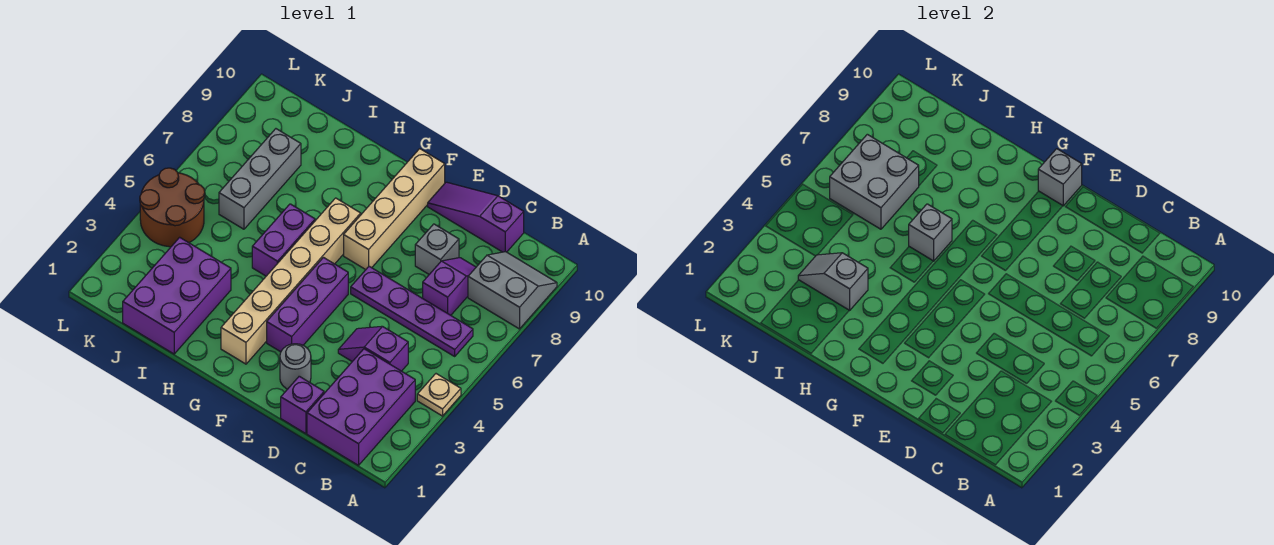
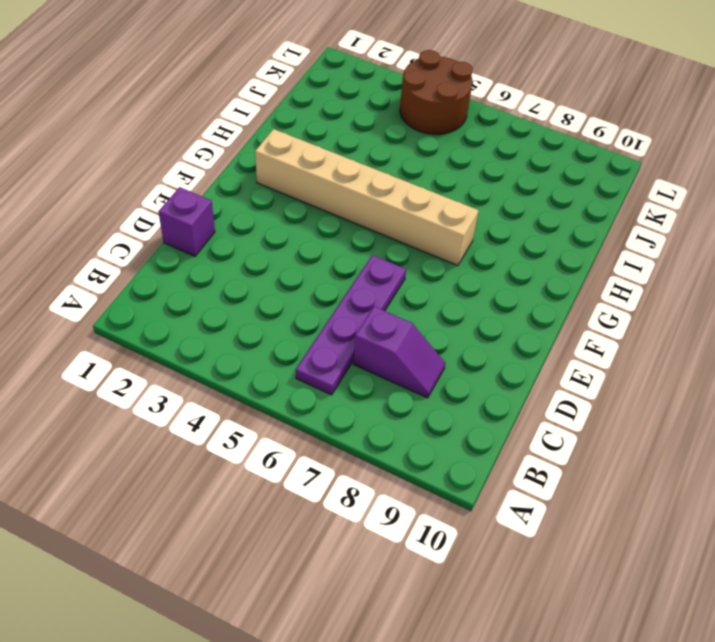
none -> tan plate A4 level 1
none -> grey slope A8:B9 level 1 top 8
none -> purple brick B1:C3 level 1

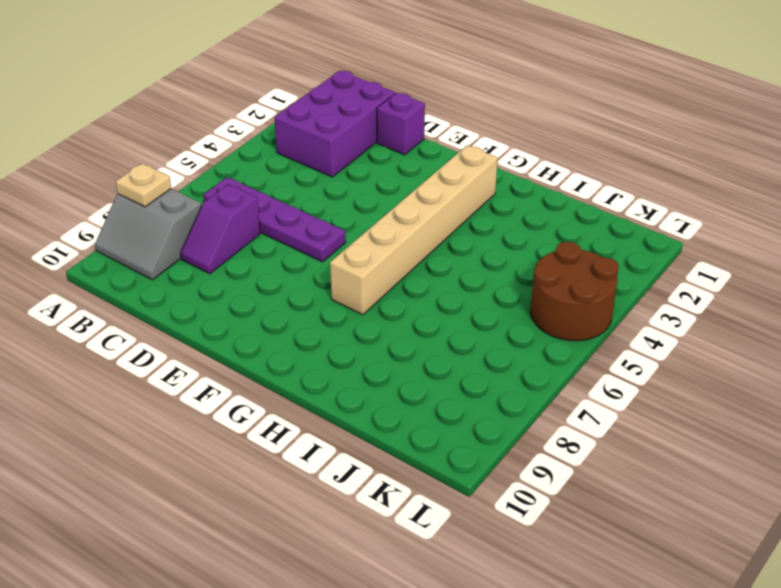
tan plate A8 level 2 -> tan plate A4 level 1
none -> purple slope C4:D4 level 1 top C
none -> purple slope C10:E10 level 1 top C
none -> grey brick D8 level 1

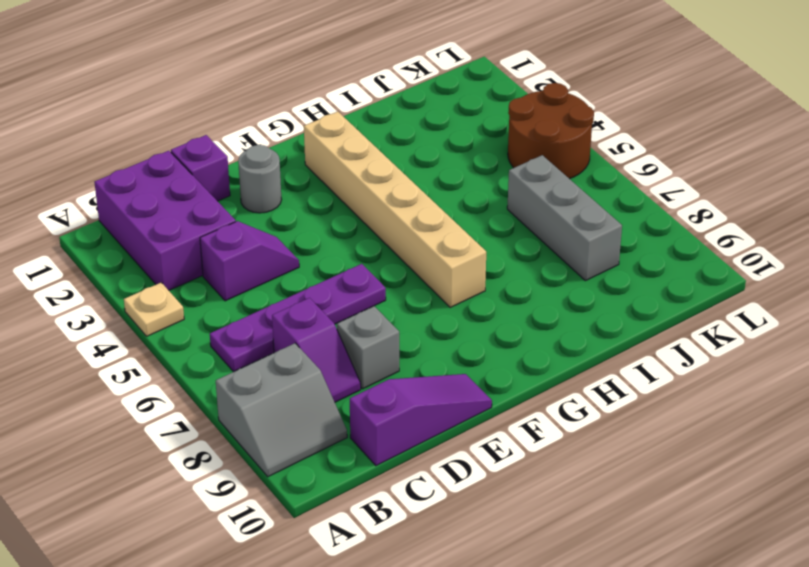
none -> purple brick F3:F5 level 1
none -> tan brick F7:F10 level 1
none -> purple brick H5:H6 level 1

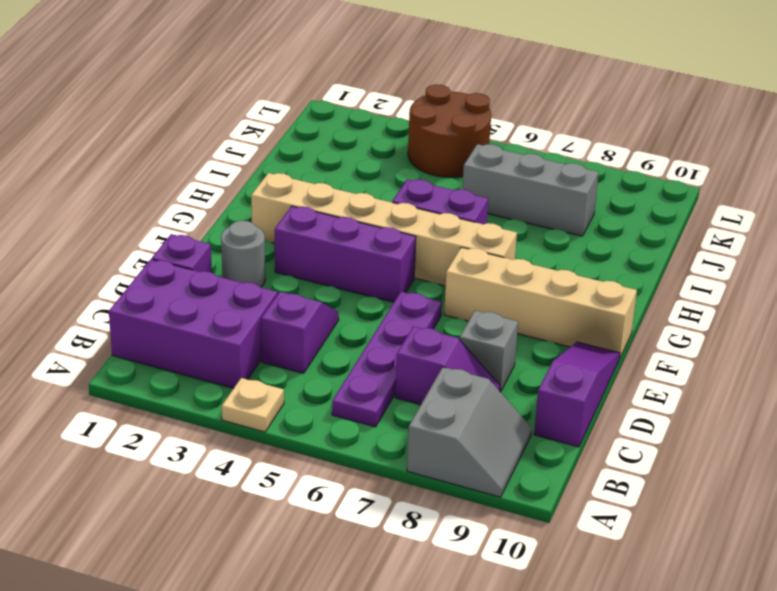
none -> purple brick I1:J3 level 1
none -> grey brick F10 level 2
none -> grey brick H6 level 2

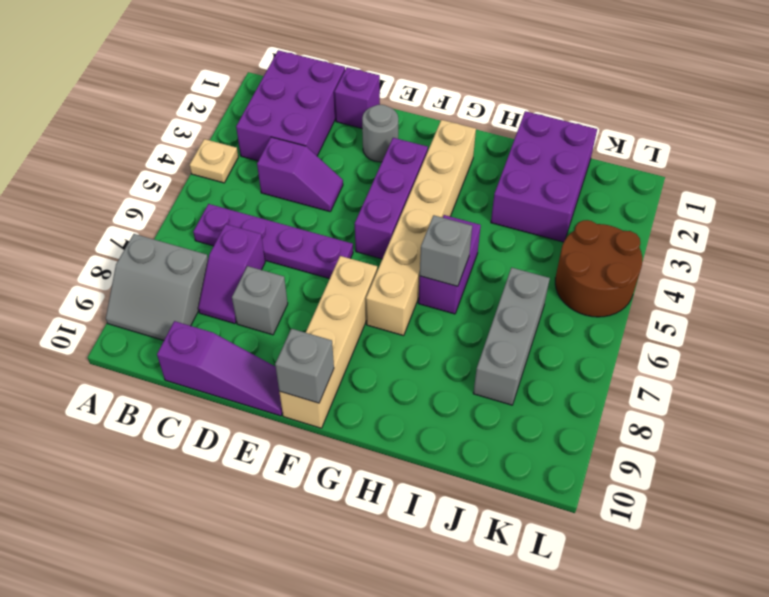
none -> grey slope I3:J3 level 2 top I
none -> grey brick J6:K7 level 2

